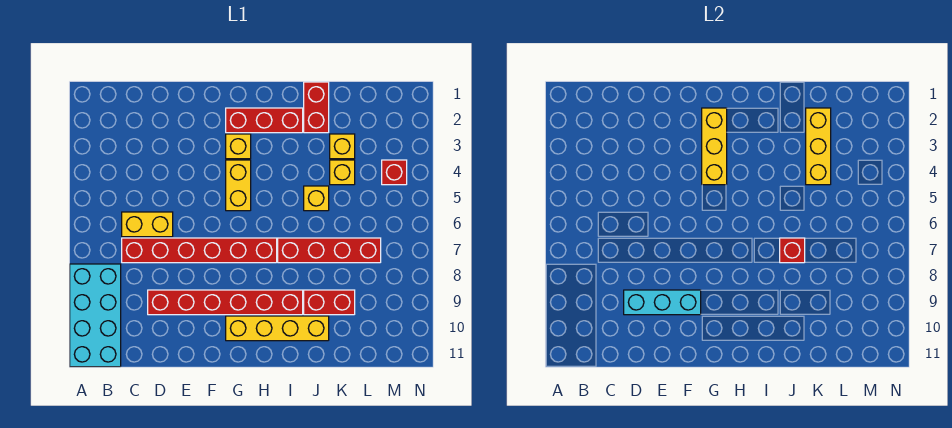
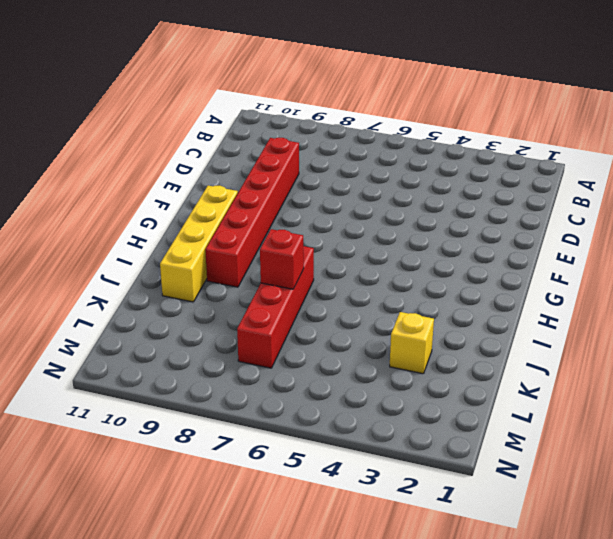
none -> cyan brick A8:B11 level 1
none -> yellow brick C6:D6 level 1
none -> red brick C7:H7 level 1

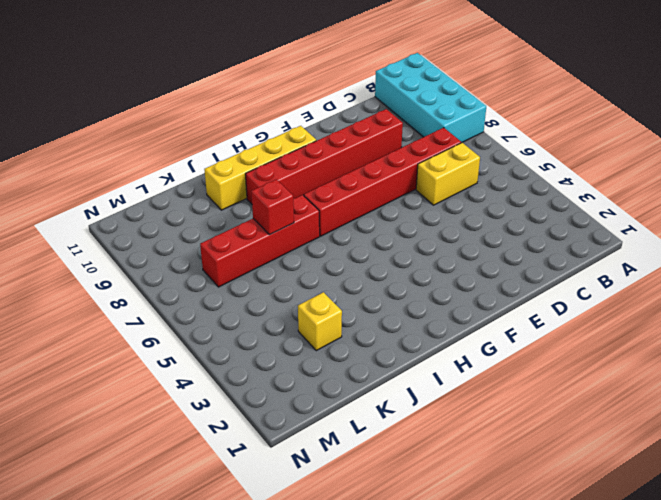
none -> red brick G2:I2 level 1
none -> yellow brick G3 level 1
none -> yellow brick G4:G5 level 1

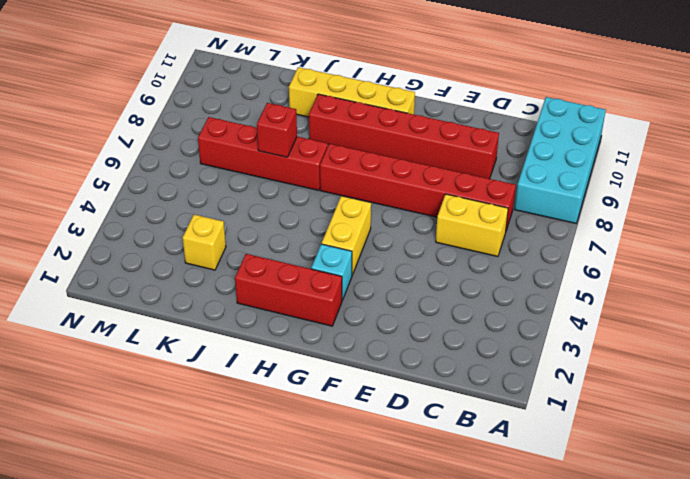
cyan brick G3 level 1 -> yellow brick G3 level 1
none -> red brick J1:J2 level 1
none -> yellow brick J5 level 1
none -> red brick J9:K9 level 1

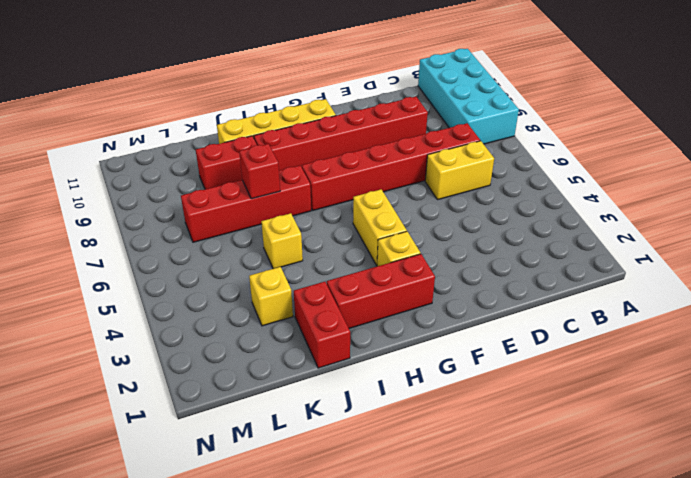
none -> yellow brick K4 level 1
none -> red brick M4 level 1
none -> cyan brick D9:F9 level 2

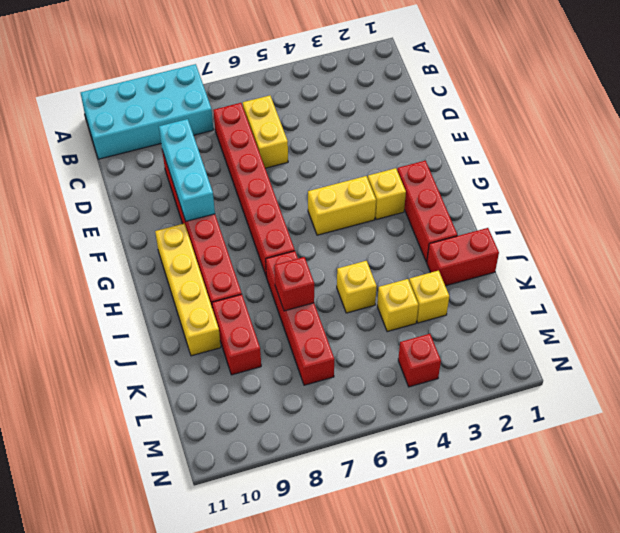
none -> yellow brick G2:G4 level 2
none -> yellow brick K2:K4 level 2

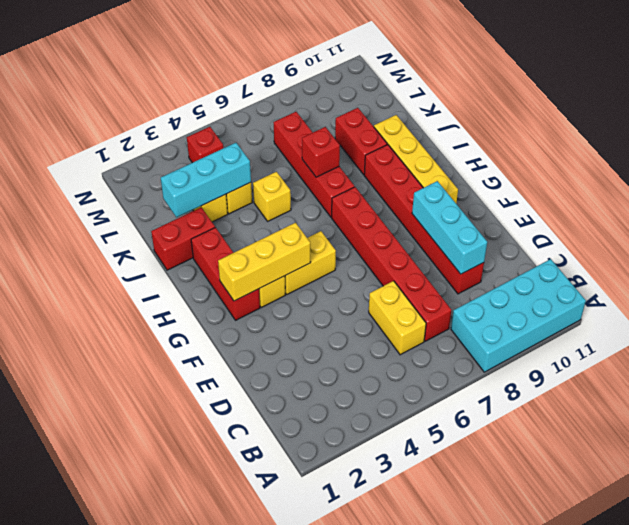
cyan brick K2:K4 level 2 -> yellow brick K2:K4 level 2

